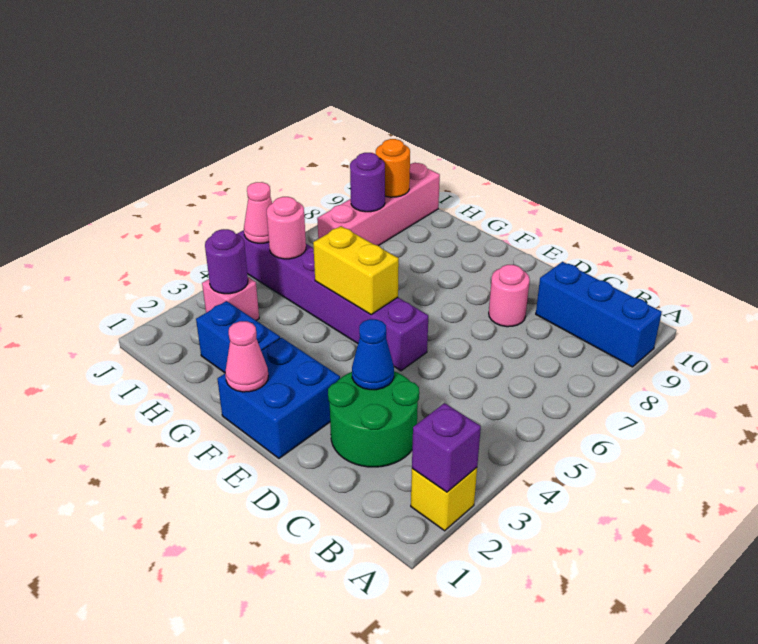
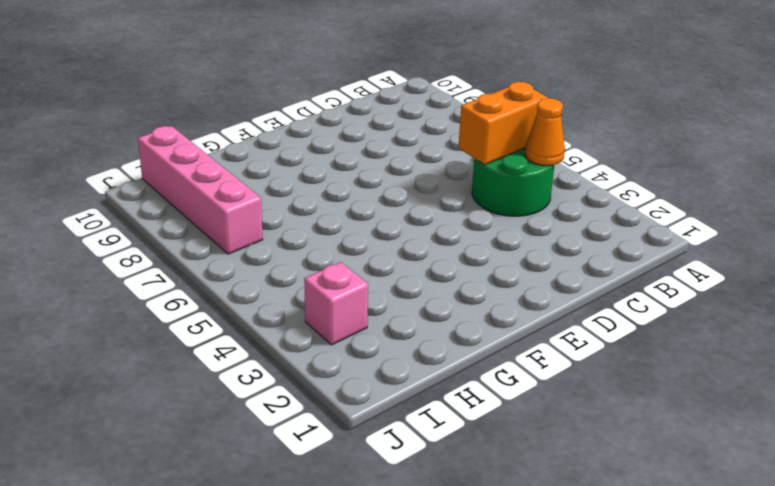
green round brick B4:C5 level 1 -> green round brick C2:D3 level 1
orange cone B4 level 2 -> none
orange brick B5:C5 level 2 -> none
none -> yellow brick A2 level 1
none -> blue brick A9:C9 level 1
none -> pink round brick D8 level 1

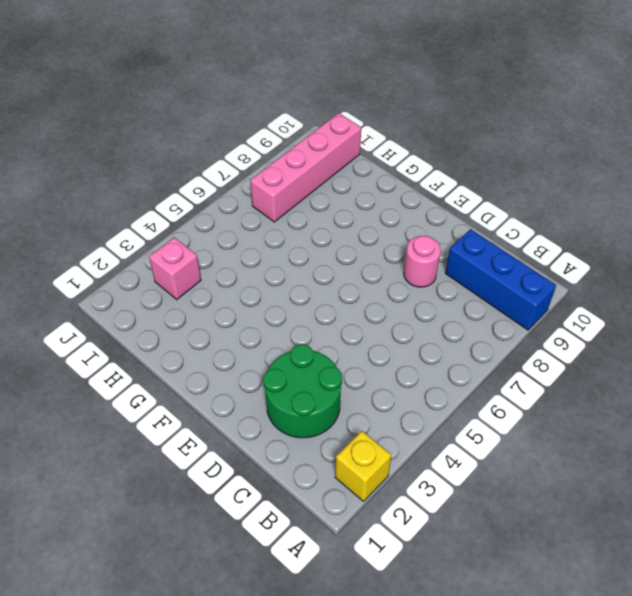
none -> blue brick E1:F2 level 1
none -> purple brick E5:J5 level 1
none -> blue brick G2:H2 level 1

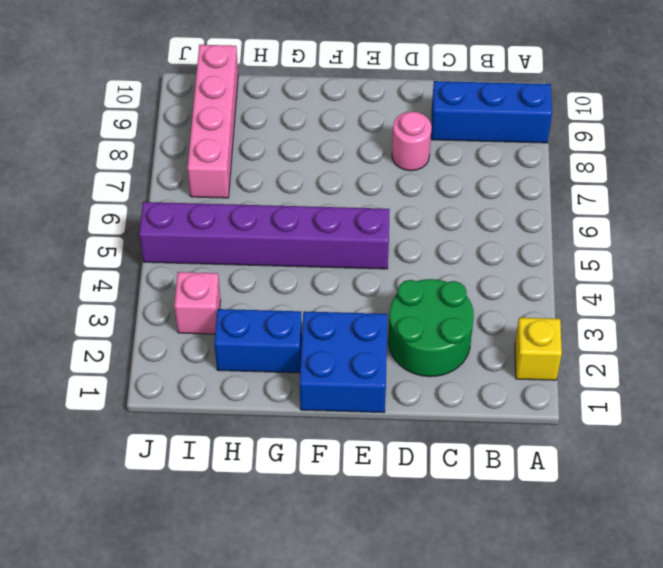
none -> purple brick A2 level 2
none -> blue cone D3 level 2
none -> pink cone F1 level 2

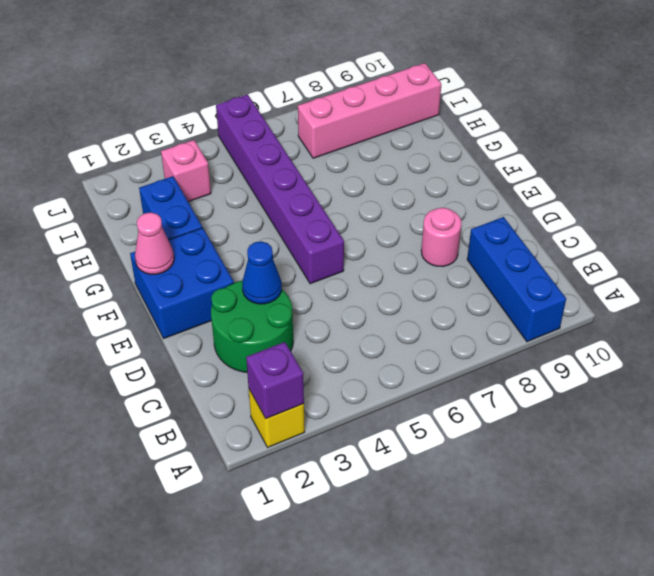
none -> yellow brick F5:G5 level 2
none -> purple round brick I3 level 2
none -> pink round brick I5 level 2

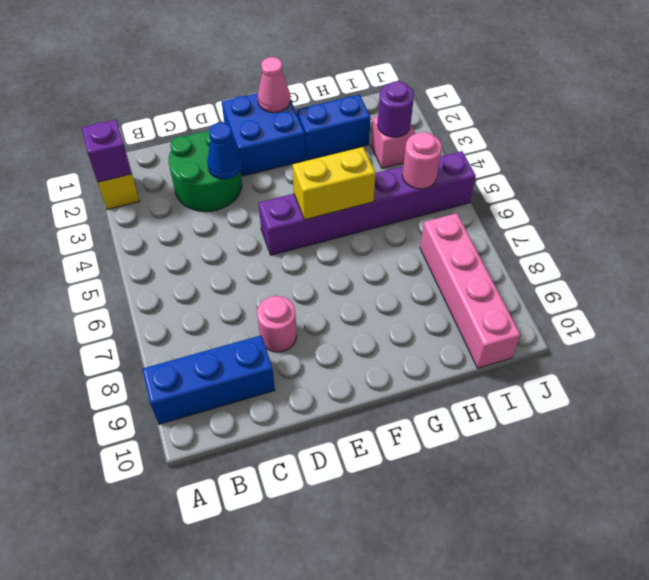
none -> purple round brick I8 level 2
none -> orange round brick I9 level 2
none -> pink cone J5 level 2

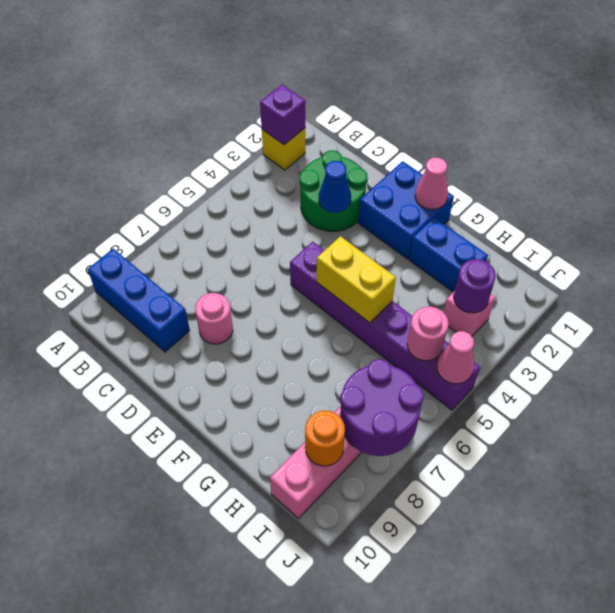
purple round brick I7:J8 level 2 -> purple round brick I8 level 2

